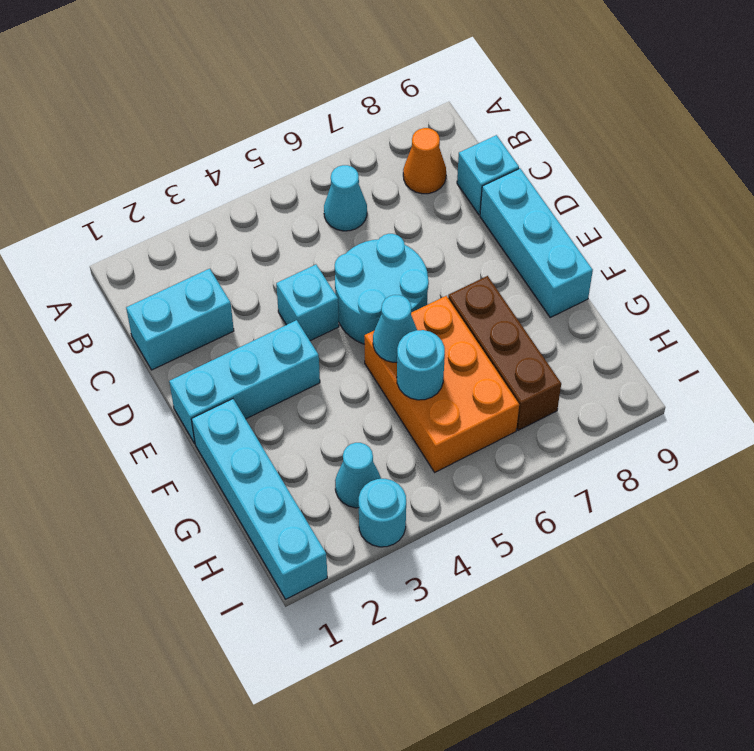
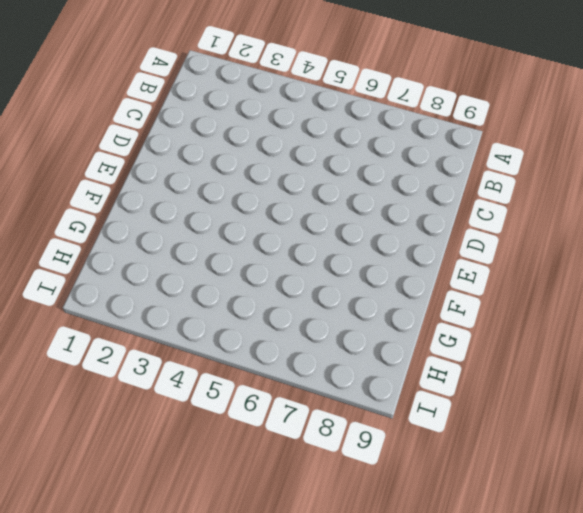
none -> cyan cone B6 level 1
none -> orange cone B8 level 1
none -> cyan brick C1:C2 level 1

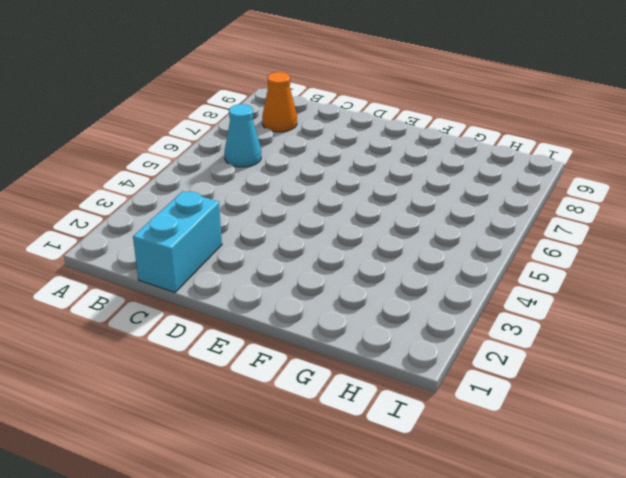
none -> cyan brick C9 level 1
none -> cyan brick D4 level 1
none -> cyan round brick D5:E6 level 1

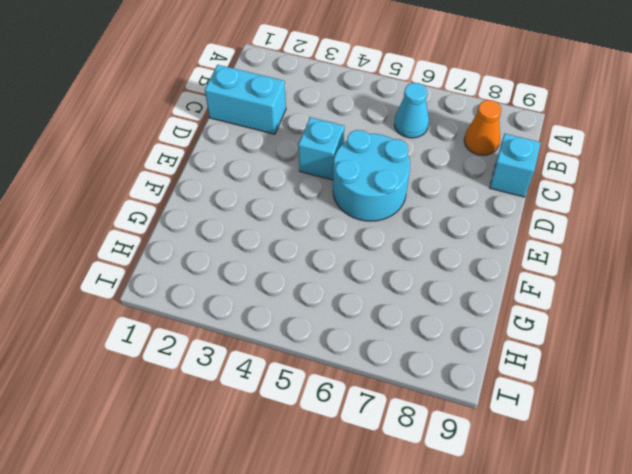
none -> cyan brick D9:F9 level 1
none -> cyan brick E1:E3 level 1
none -> cyan brick F1:I1 level 1

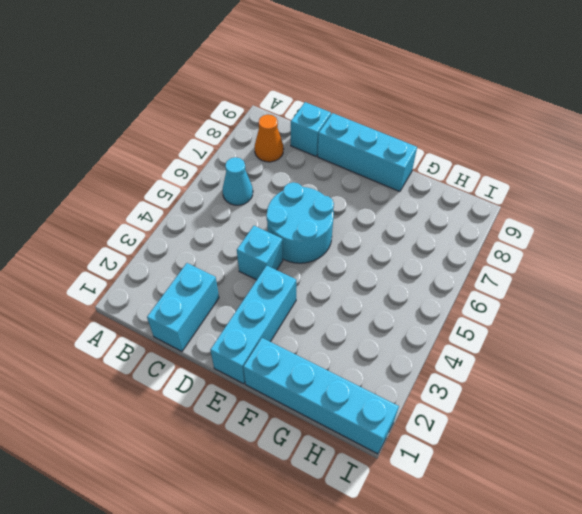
none -> orange brick F5:H6 level 1
none -> brown brick F7:H7 level 1
none -> cyan cone H3 level 1

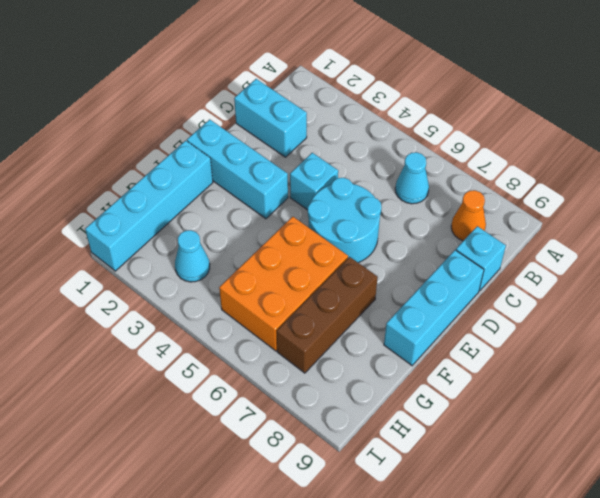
none -> cyan round brick I3 level 1
none -> cyan cone F5 level 2
none -> cyan round brick G5 level 2

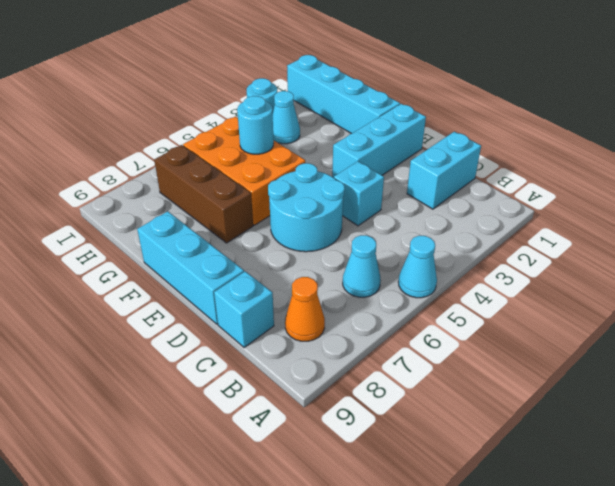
cyan cone A5 level 1 -> cyan cone F5 level 2

